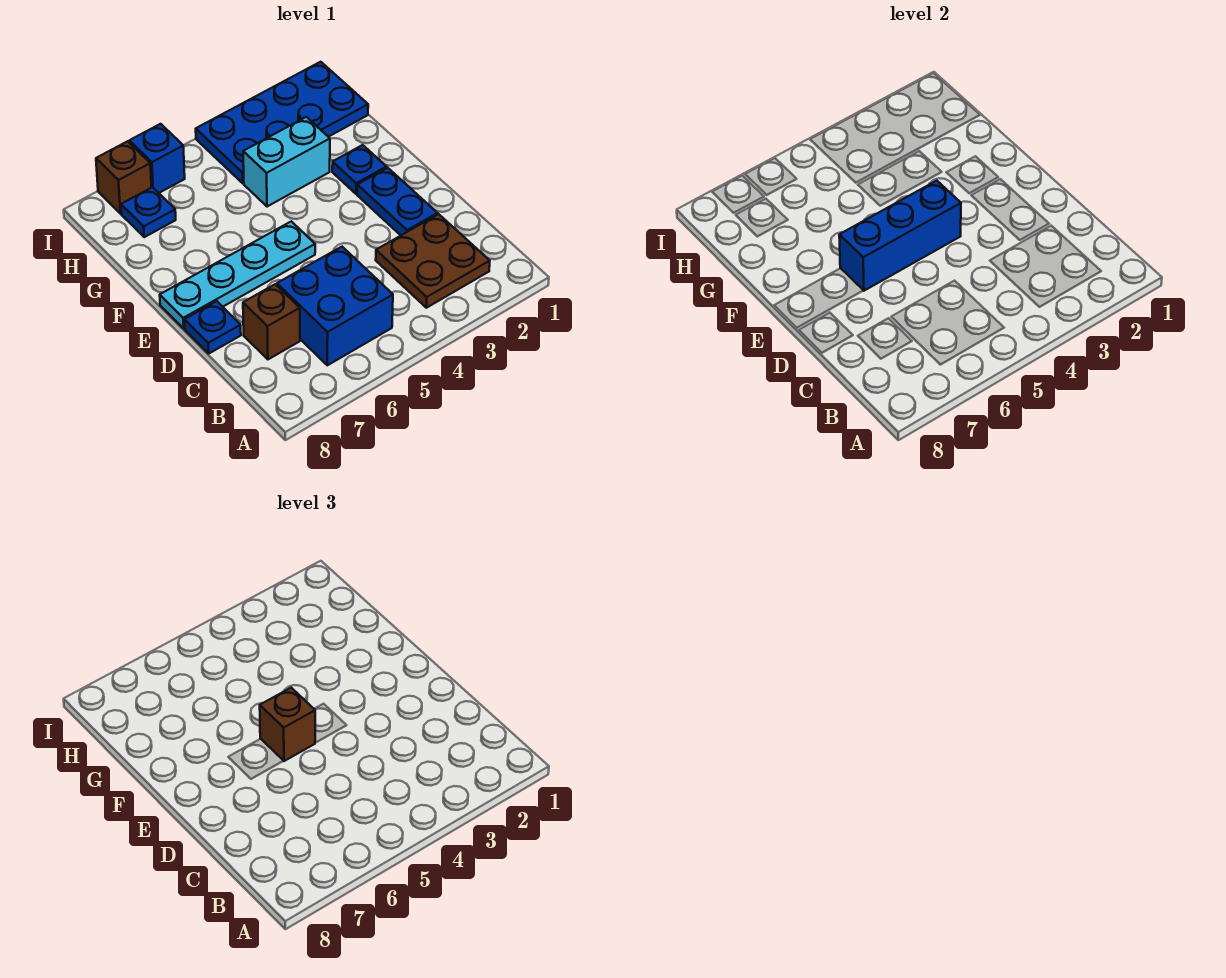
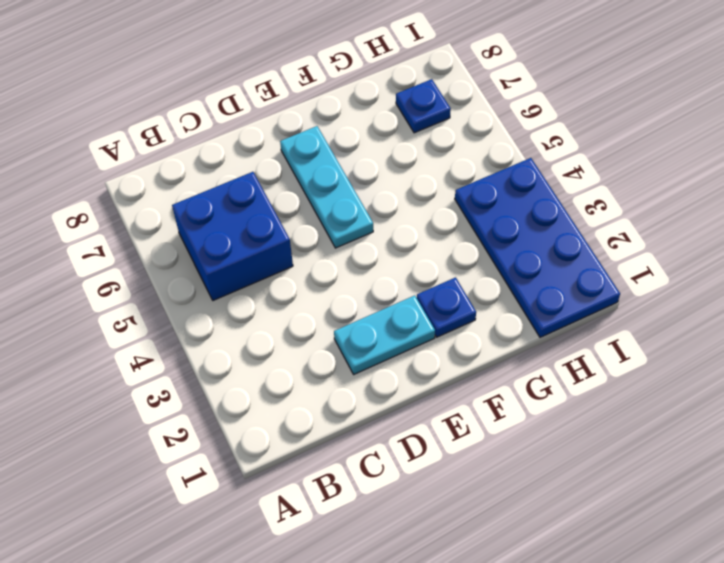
cyan plate D2:E2 level 1 -> blue plate D2:E2 level 1
cyan plate E5:E7 level 1 -> cyan plate E5:E8 level 1
none -> brown plate B2:C3 level 1
none -> brown brick C7 level 1
none -> blue plate D8 level 1

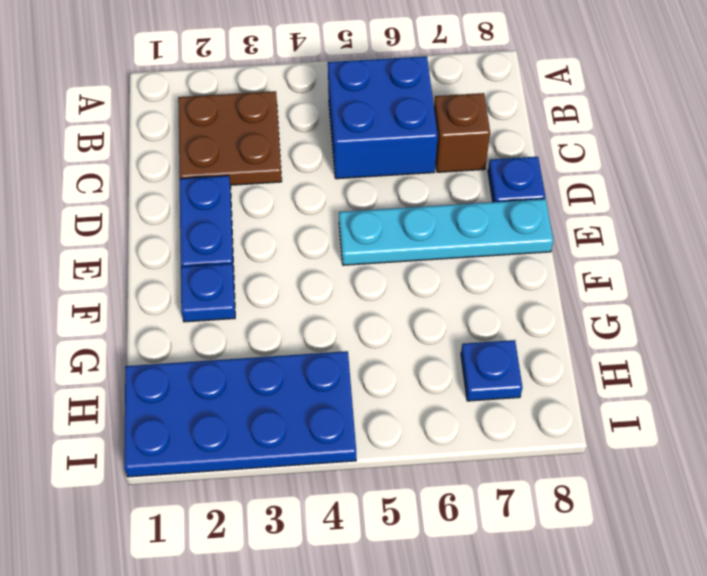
none -> cyan brick G3:G4 level 1
none -> blue brick I6 level 1
none -> brown brick I7 level 1

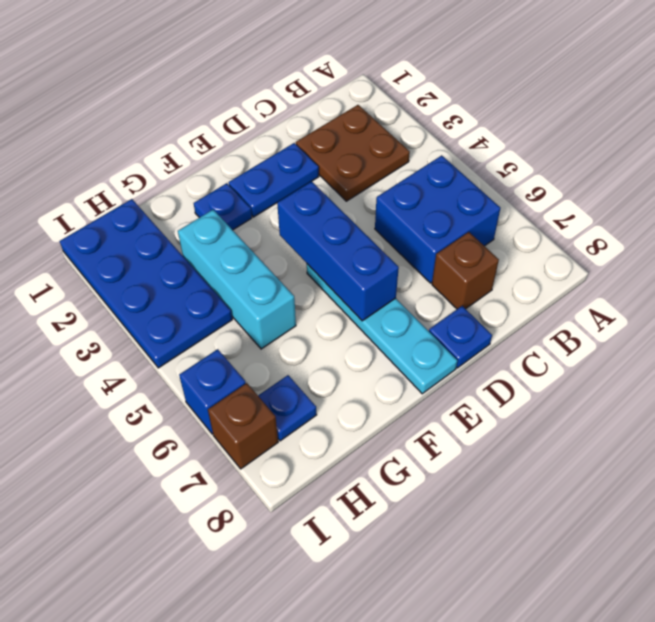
cyan brick G3:G5 level 1 -> cyan brick G3:G4 level 1
none -> brown brick E5 level 3

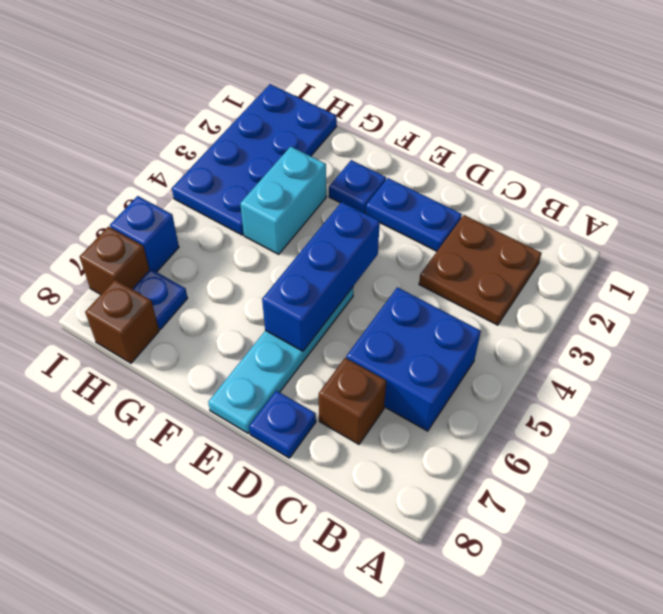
brown brick H8 level 1 -> brown brick E5 level 3

